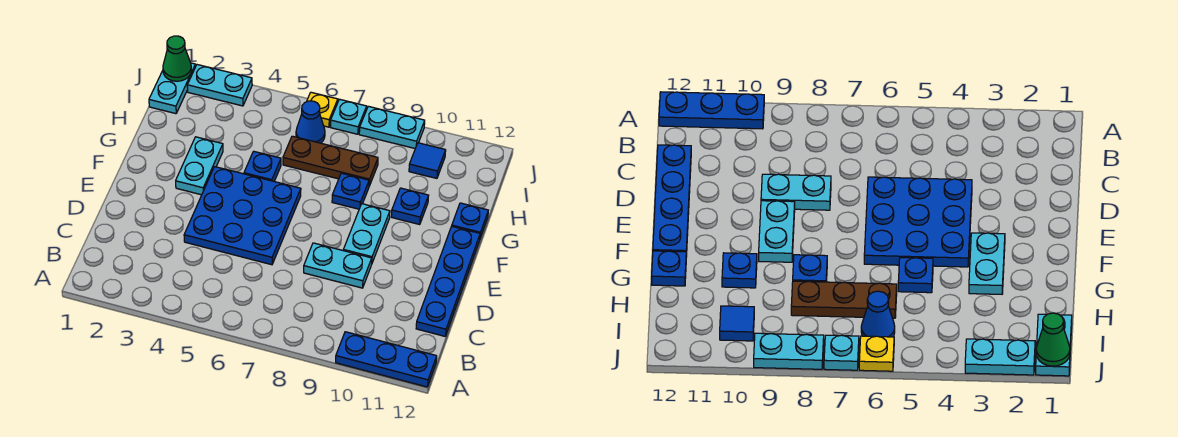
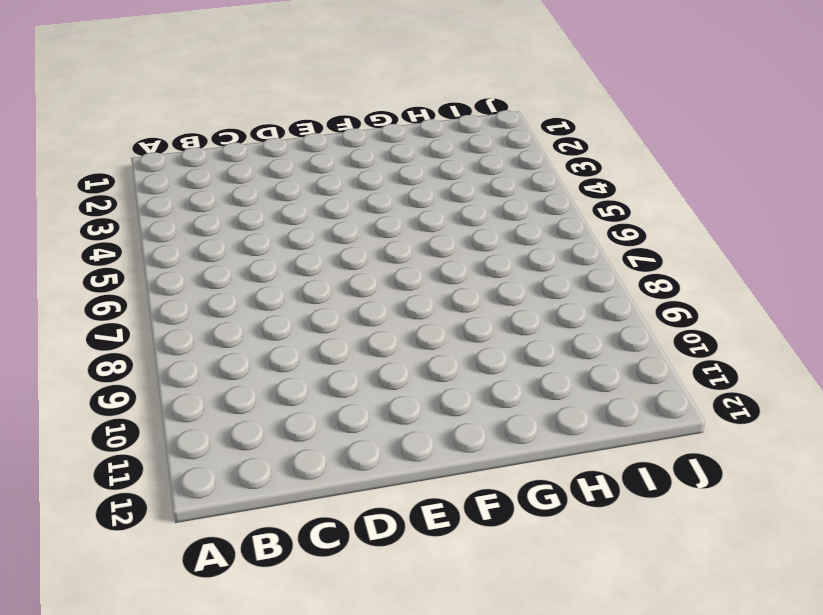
none -> blue plate A10:A12 level 1
none -> blue plate C12:F12 level 1
none -> blue plate D4:F6 level 1

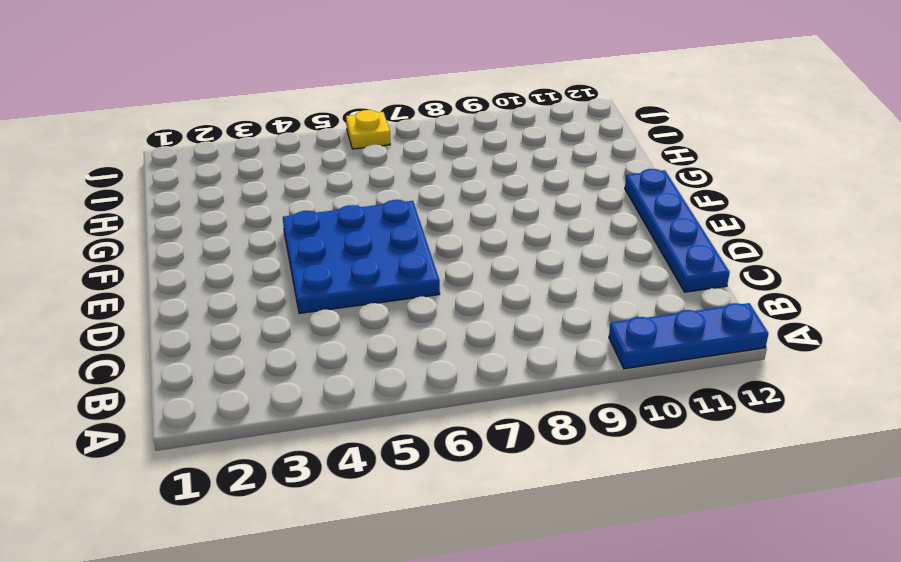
none -> cyan plate D8:D9 level 1
none -> cyan plate E9:F9 level 1
none -> cyan plate F3:G3 level 1

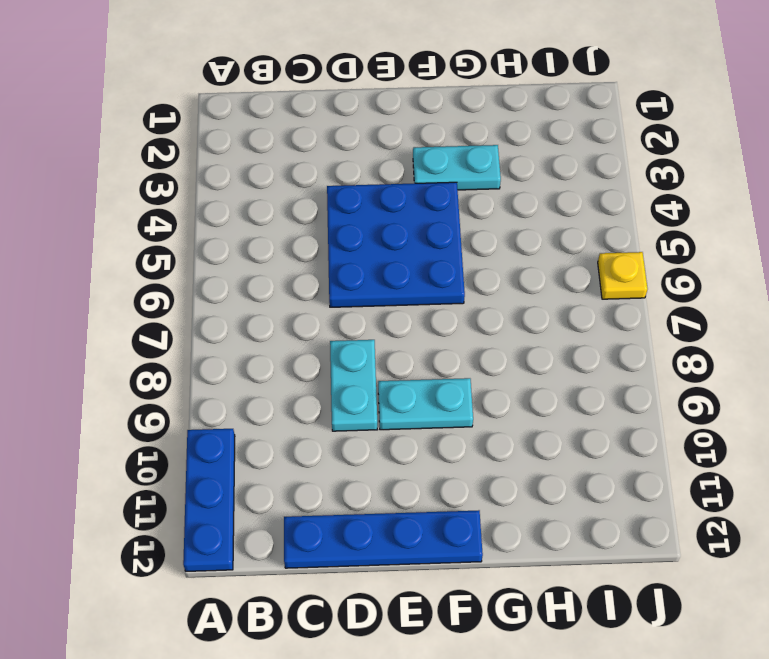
none -> blue plate G5 level 1
none -> blue plate G8 level 1
none -> blue plate G10 level 1

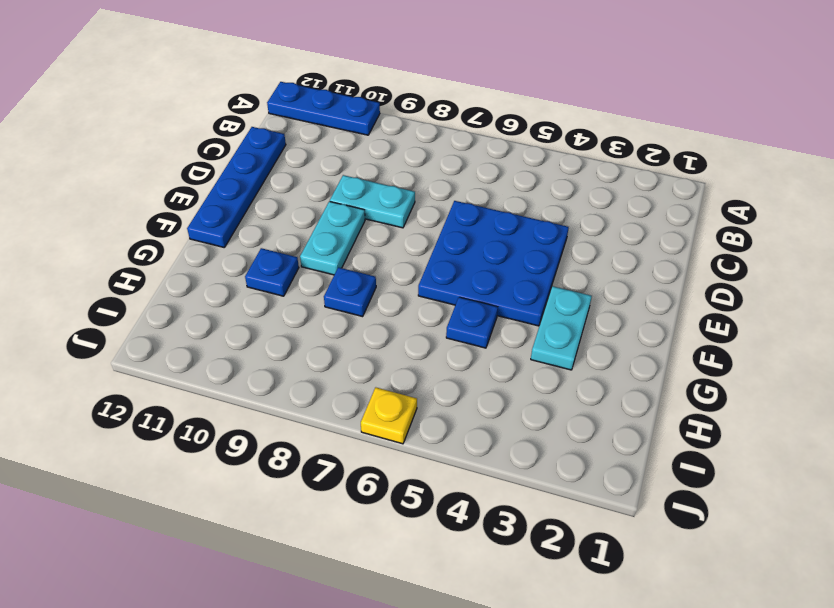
none -> blue plate G12 level 1
none -> brown plate H6:H8 level 1
none -> cyan plate I1:J1 level 1

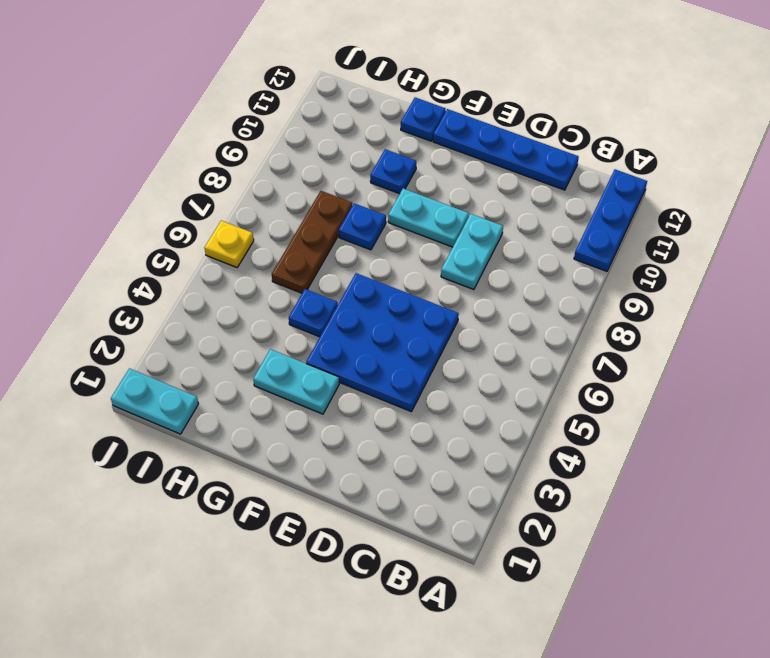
none -> blue cone I6 level 1
none -> blue tile I10 level 1
none -> cyan plate J2:J3 level 1

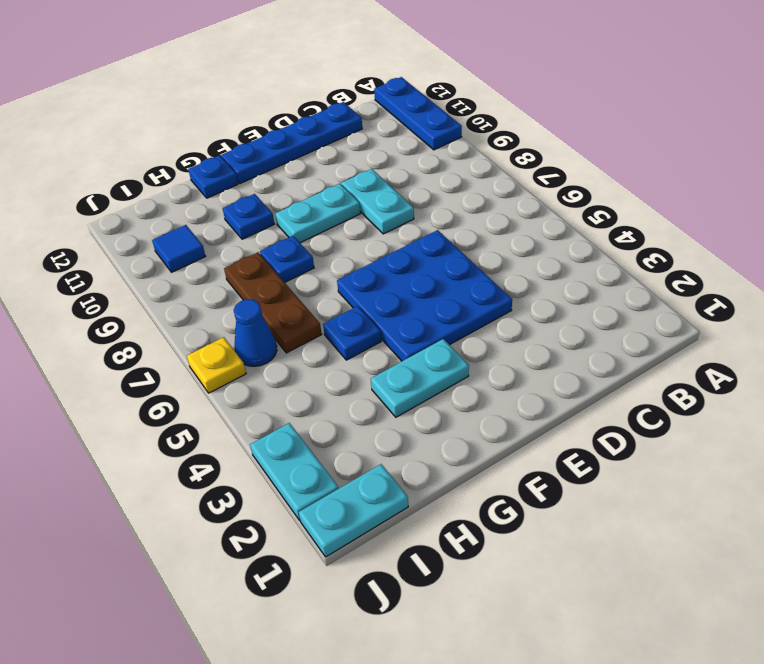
none -> cyan plate J7 level 1
none -> cyan plate J8:J9 level 1
none -> green cone J1 level 2

